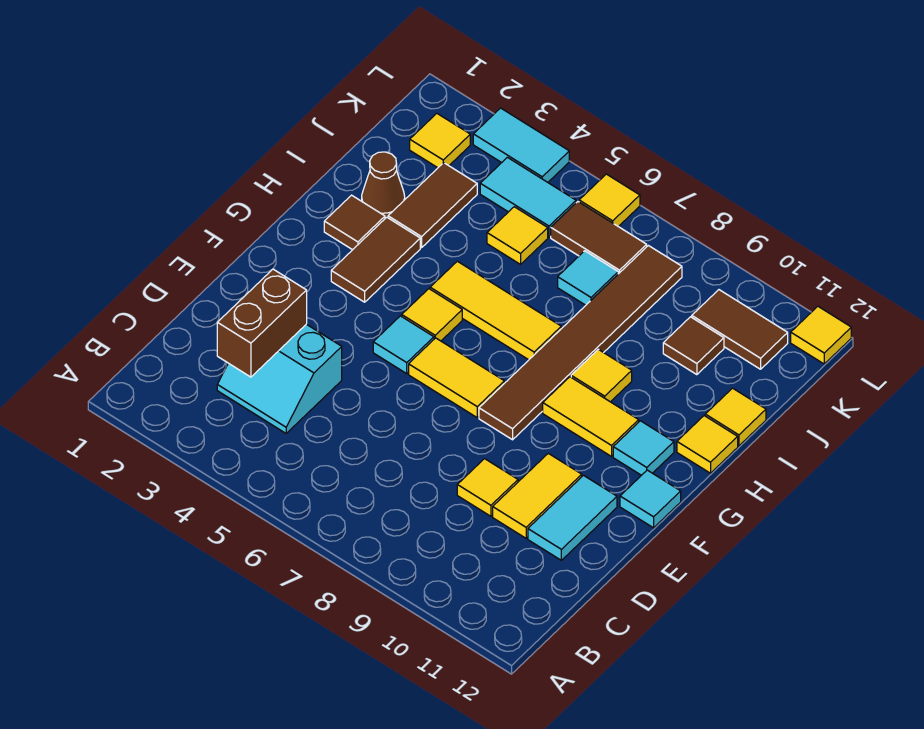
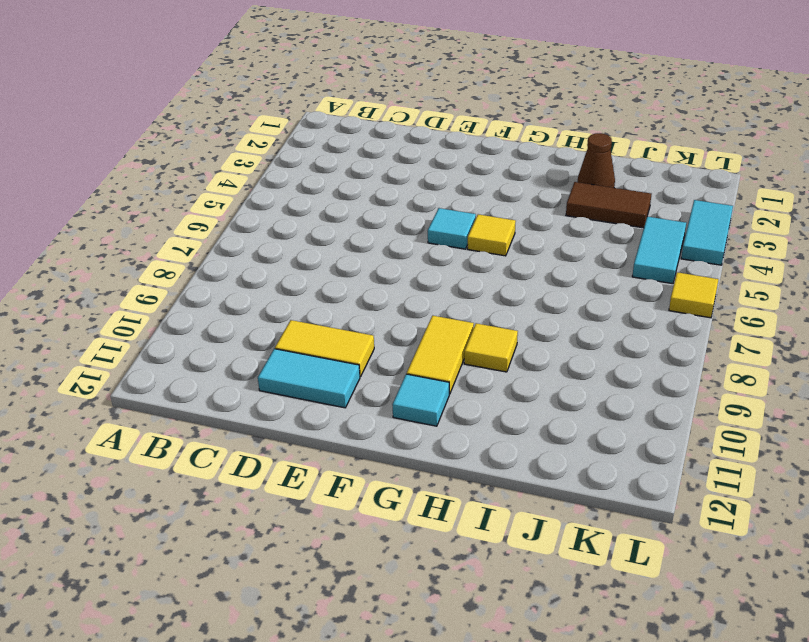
none -> cyan slope C3:D4 level 1 top D
none -> yellow tile D9 level 1
none -> yellow tile F6:F7 level 1
none -> brown tile F8:K8 level 1

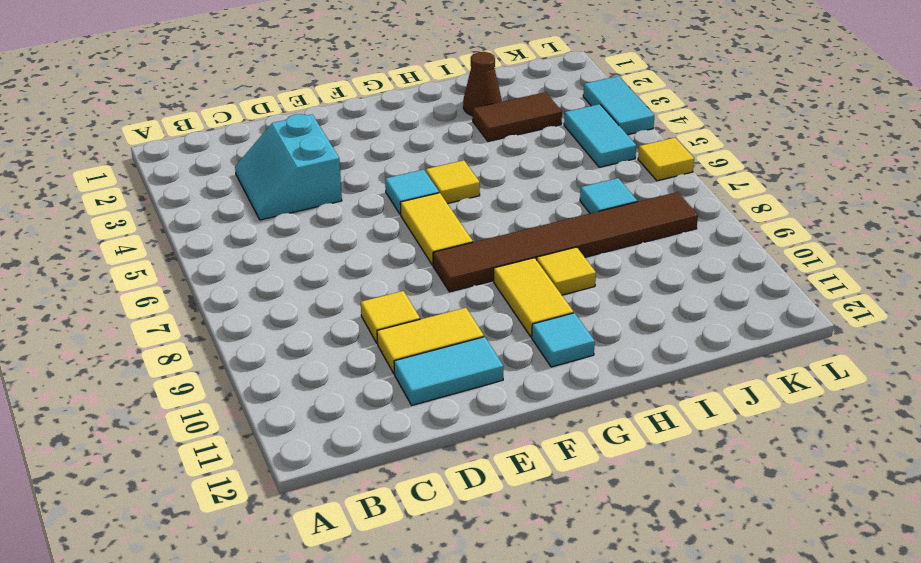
none -> cyan tile F12 level 1
none -> brown tile G3:H3 level 1
none -> brown tile H2 level 1
none -> yellow tile H5:H7 level 1

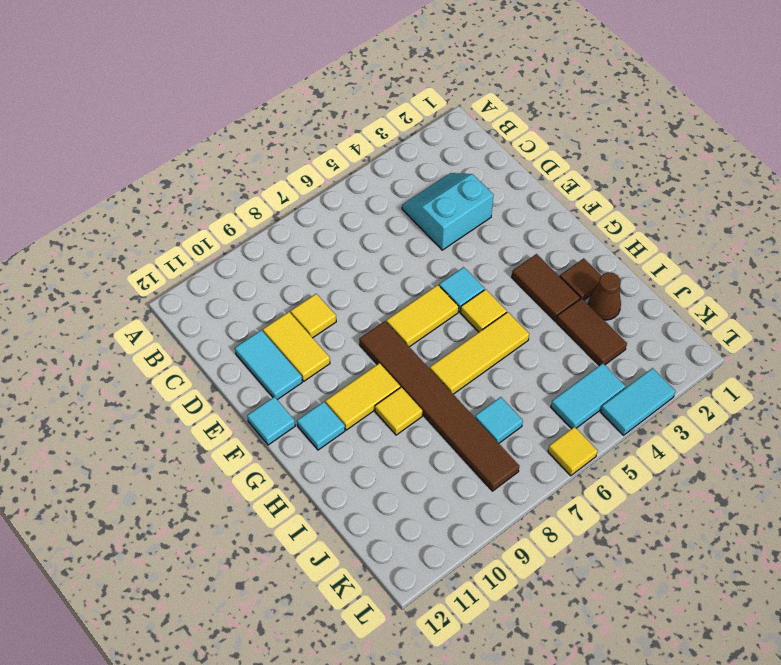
none -> yellow tile H12 level 1
none -> yellow tile I12 level 1
none -> yellow tile J5 level 1
none -> brown tile J10 level 1

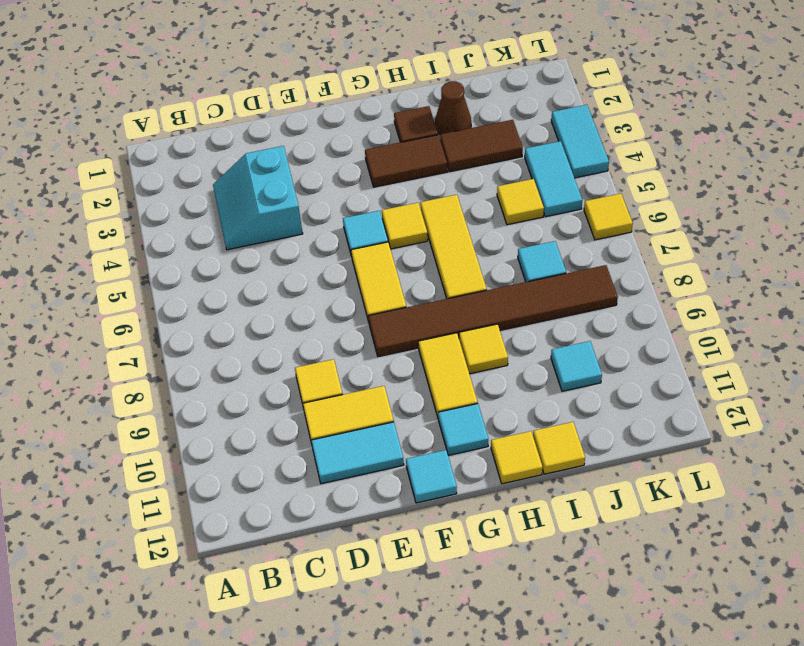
cyan tile J10 level 1 -> brown tile J10 level 1
none -> yellow tile K2 level 1
none -> brown tile K6:K7 level 1
none -> brown tile K10:K11 level 1
none -> yellow tile L12 level 1

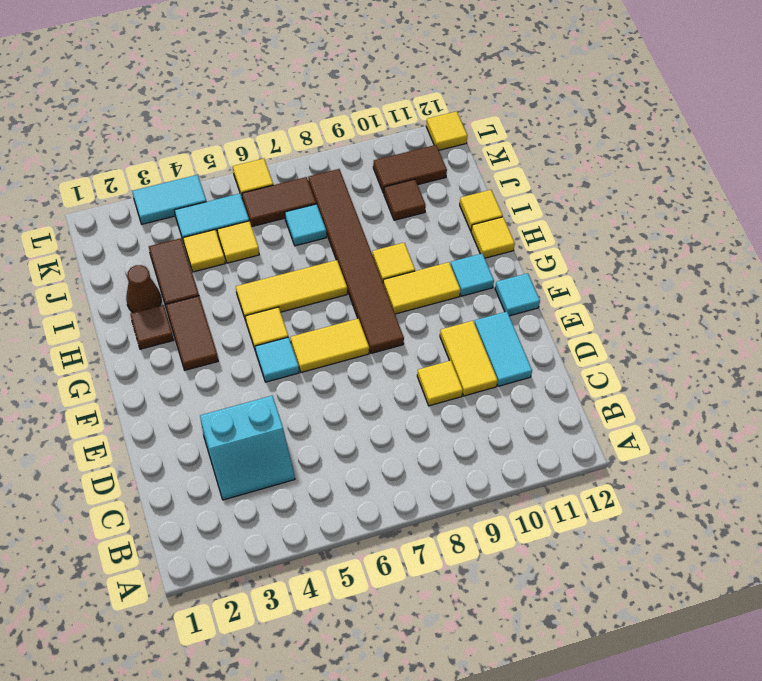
yellow tile J4 level 1 -> yellow tile K2 level 1
none -> brown brick C3:D3 level 2

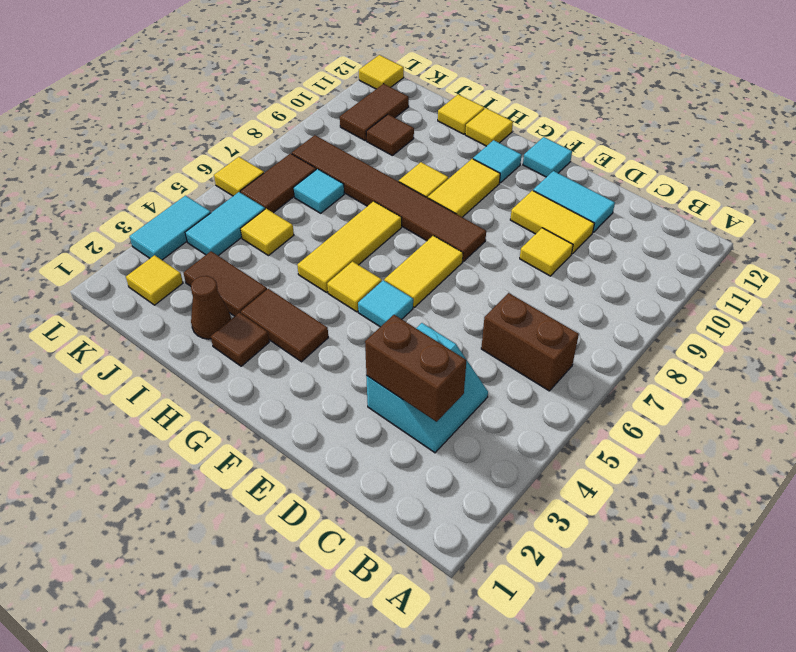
brown brick B6:C6 level 1 -> none

